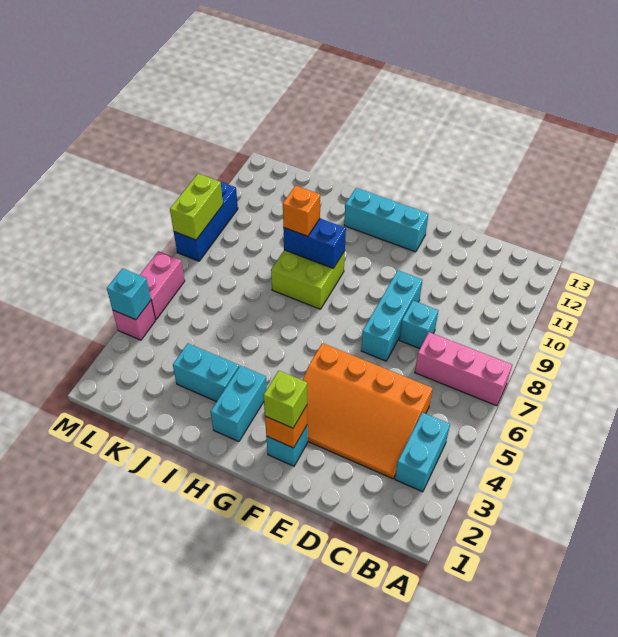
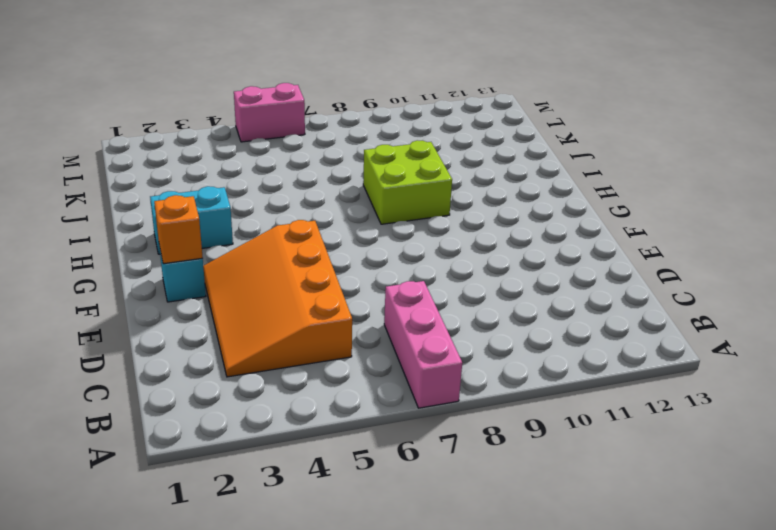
none -> cyan brick B3:B4 level 1
none -> cyan brick D8 level 1
none -> cyan brick E7:E9 level 1

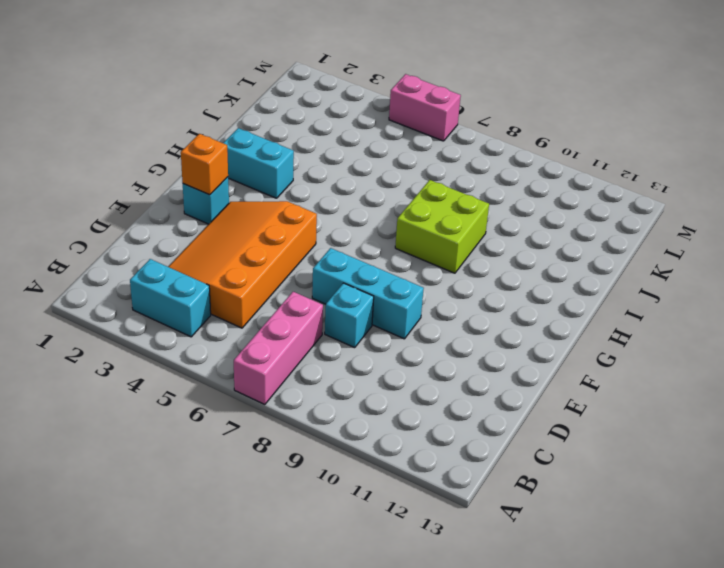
none -> cyan brick F12:H12 level 1
none -> cyan brick I3:J3 level 1
none -> pink brick M4 level 1

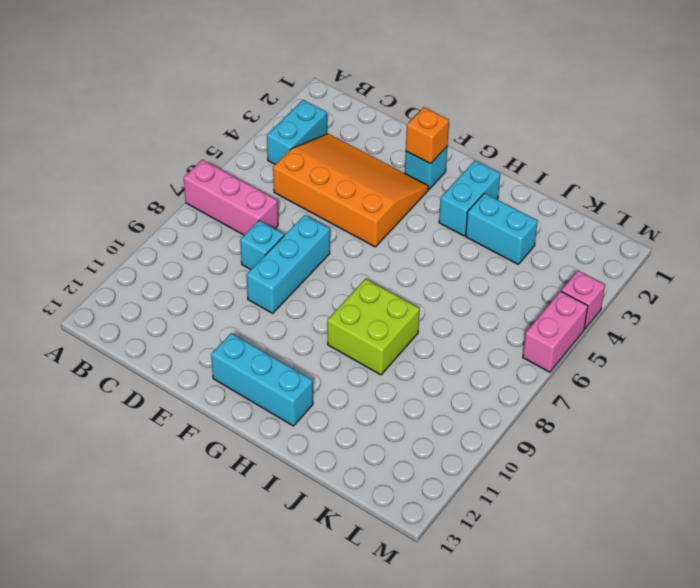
none -> blue brick M8:M10 level 1
none -> blue brick H9:I9 level 2
none -> cyan brick M4 level 2

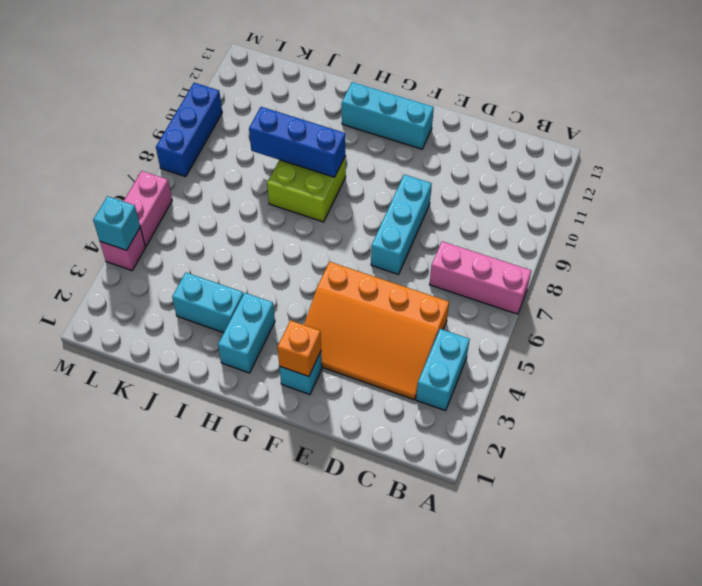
blue brick H9:J9 level 2 -> blue brick H9:I9 level 2
none -> cyan brick D8 level 1
none -> lime brick M8:M9 level 2
none -> lime brick F2 level 3

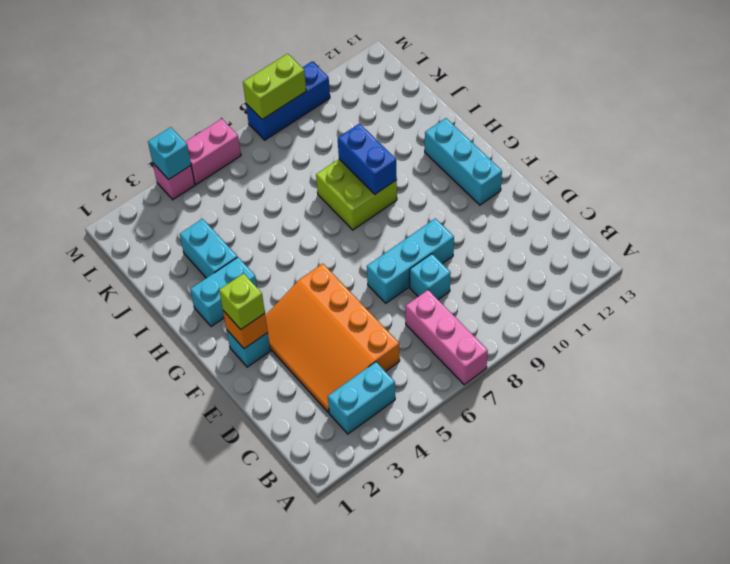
none -> orange brick I9 level 3

